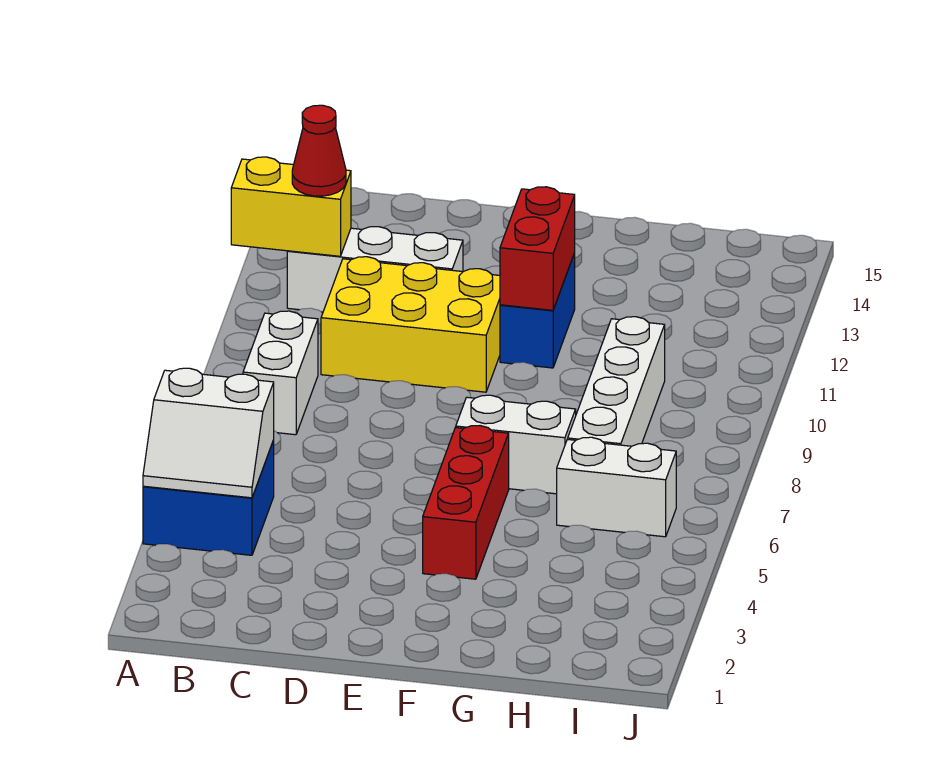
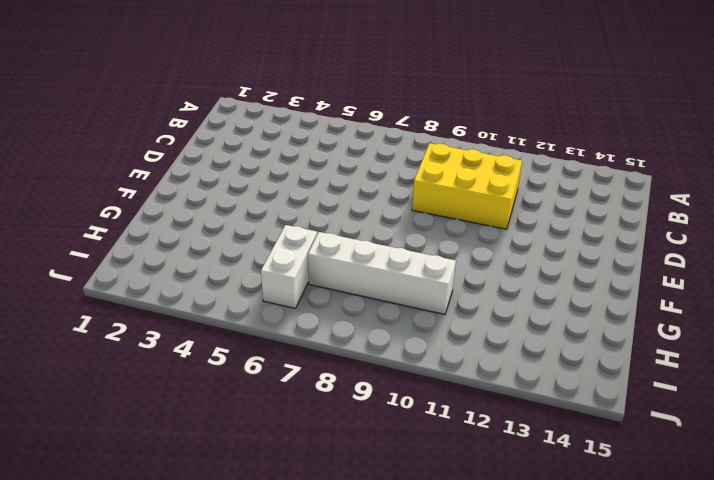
yellow brick C9:D11 level 1 -> yellow brick C10:E11 level 1
none -> blue brick A4:B5 level 1
none -> white brick B8:B9 level 1
none -> white brick B12:D12 level 1

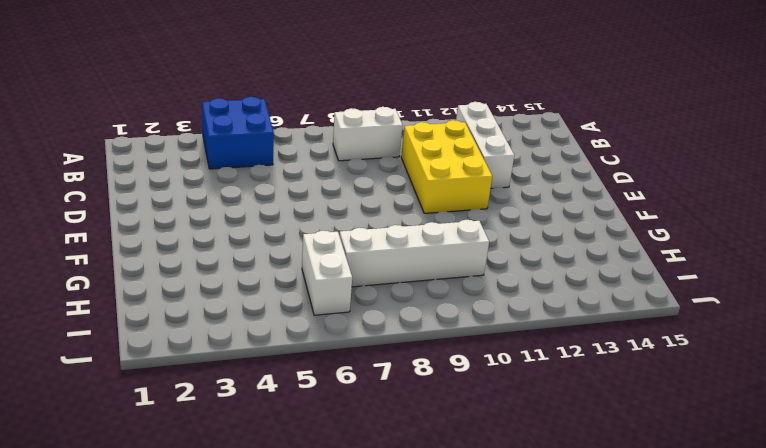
none -> red brick F4:F6 level 1
none -> white brick F7:G7 level 1
none -> blue brick F11:F12 level 1

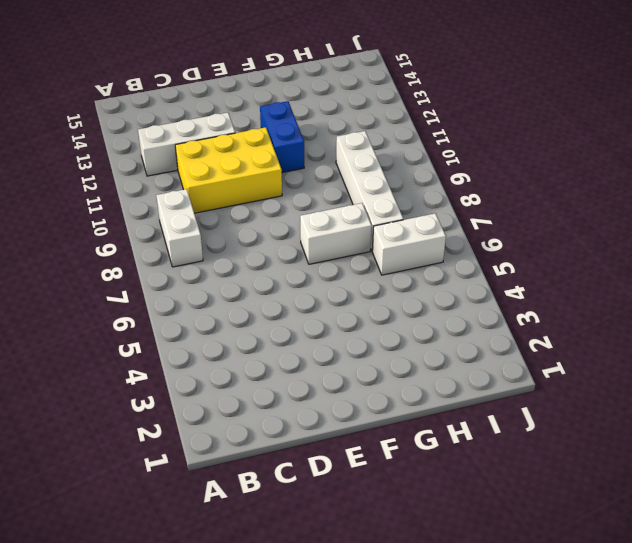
none -> blue brick A4:B5 level 1
none -> red brick F4:F6 level 1
none -> white slope A4:B5 level 2 top 5

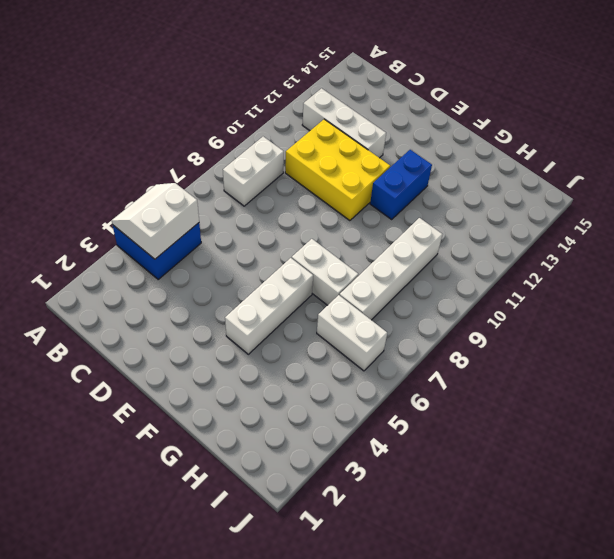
white slope A4:B5 level 2 top B -> white slope A4:B5 level 2 top 5
white brick F4:F6 level 1 -> red brick F4:F6 level 1
none -> yellow brick A12:B12 level 2
none -> red brick F11:F12 level 2
none -> red cone B12 level 3

